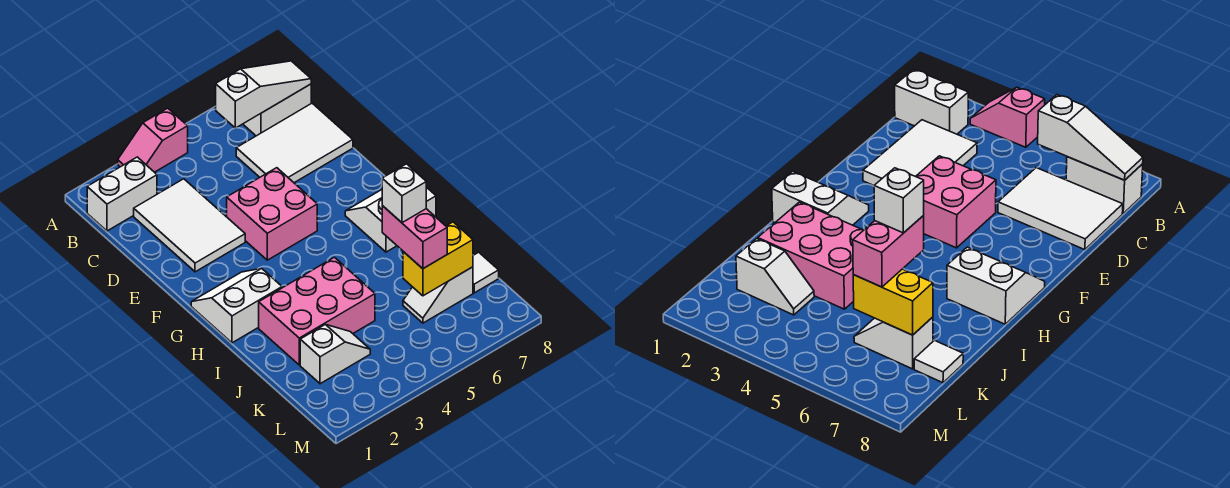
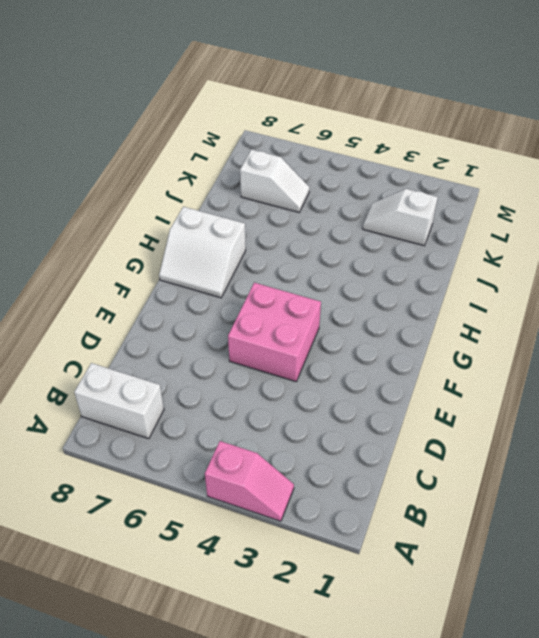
none -> white brick B1:B2 level 1
none -> white tile C2:E3 level 1
none -> white tile C6:D8 level 1

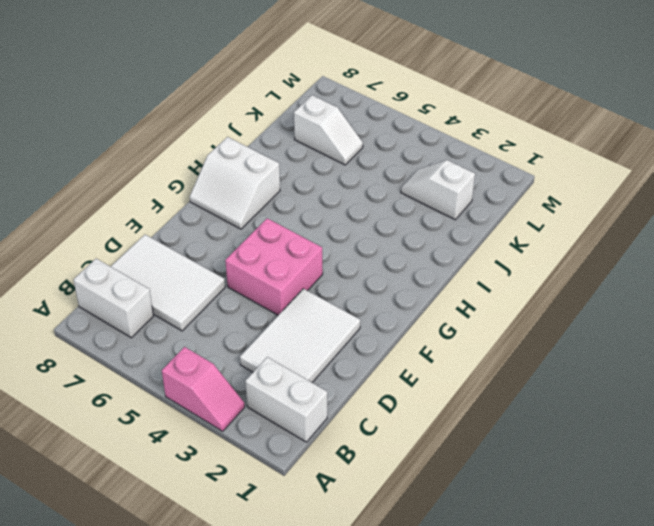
none -> white slope G1:H2 level 1 top H
none -> pink brick I2:J4 level 1
none -> white tile K8 level 1

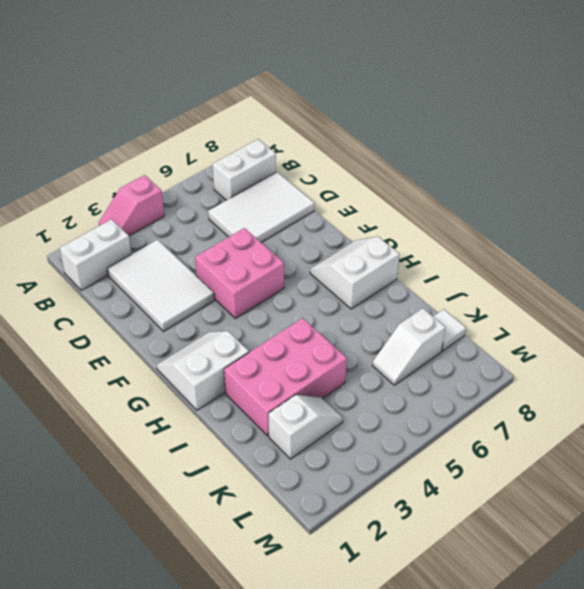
none -> white slope B6:B8 level 2 top 6
none -> yellow brick K6:K7 level 2
none -> pink brick J6:K6 level 3

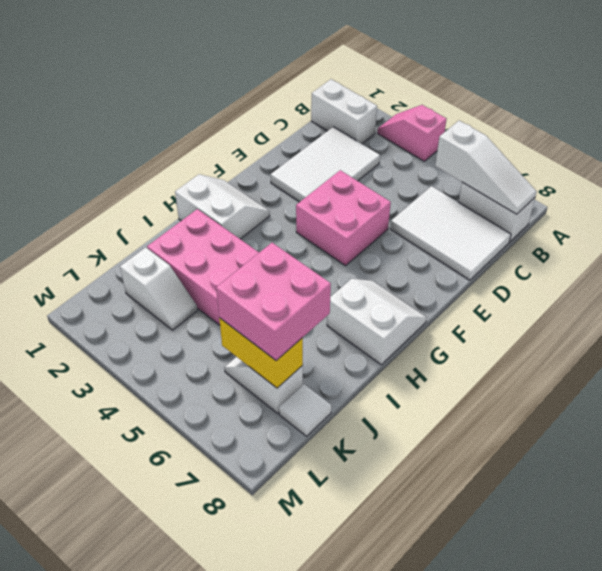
pink brick J6:K7 level 3 -> pink brick J6:K6 level 3
none -> white brick J6 level 4

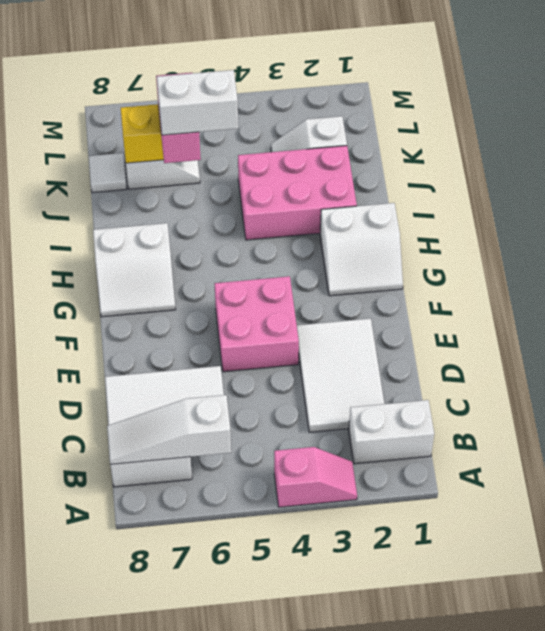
white brick J5:J6 level 4 -> white brick J6 level 4

